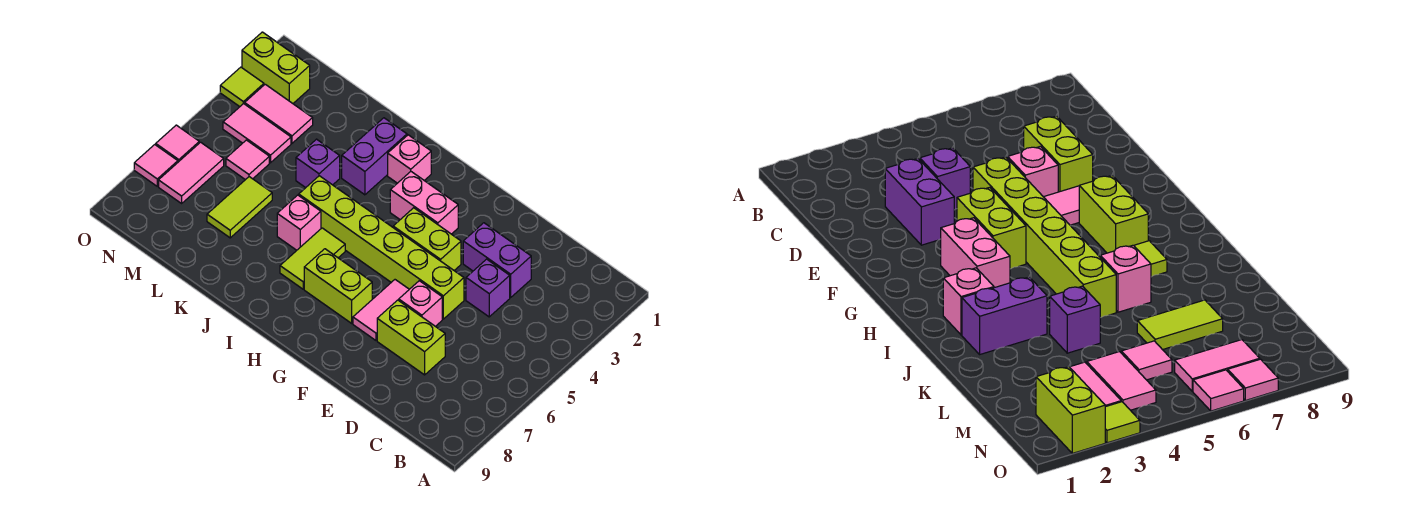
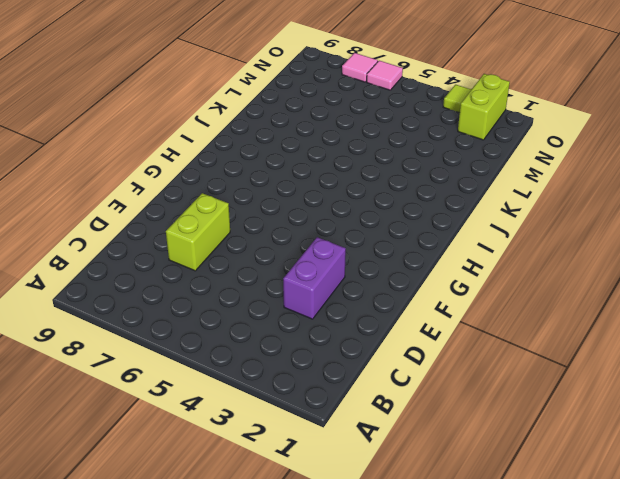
none -> purple brick D4 level 1
none -> lime brick E5:J5 level 1
none -> pink brick E6 level 1

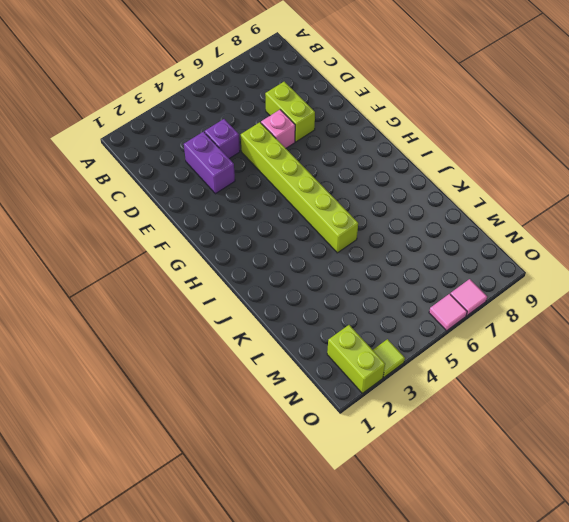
none -> lime brick F4:G4 level 1
none -> pink tile F6:F7 level 1
none -> pink brick G3:H3 level 1

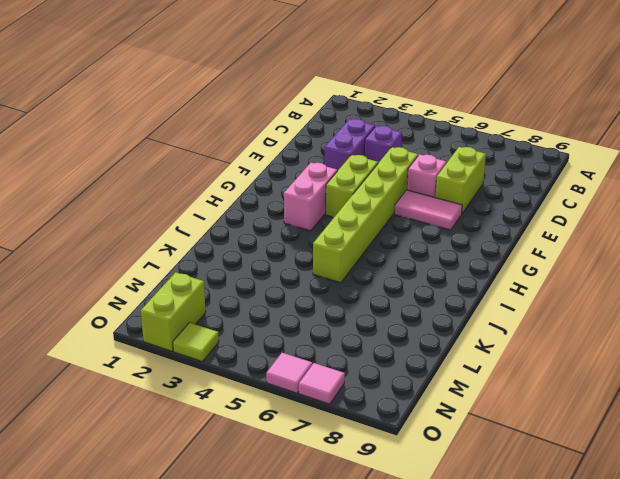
none -> lime brick G7:H7 level 1
none -> pink brick I2 level 1
none -> lime tile I6:I7 level 1

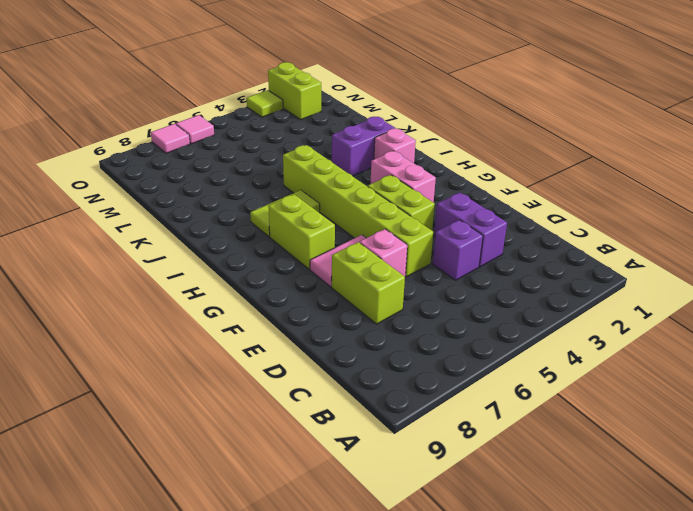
none -> pink brick J6 level 1
none -> purple brick K4 level 1
none -> lime tile L6:L7 level 1

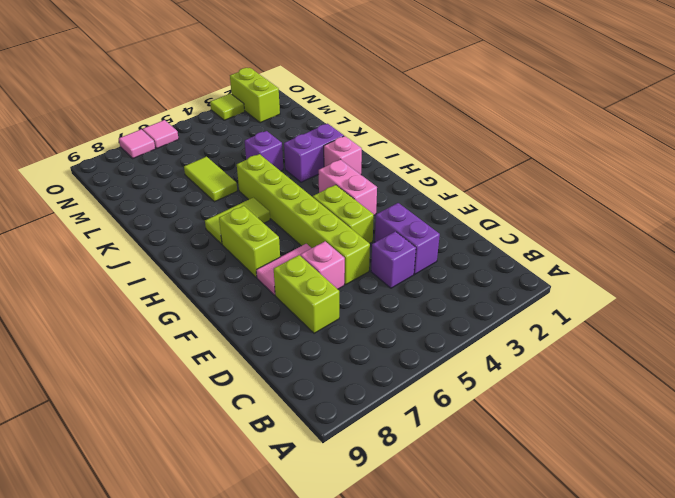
lime tile K6:L6 level 1 -> lime tile L6:L7 level 1
none -> pink brick J6 level 1
none -> pink tile M3:N3 level 1
none -> pink tile M4:N4 level 1

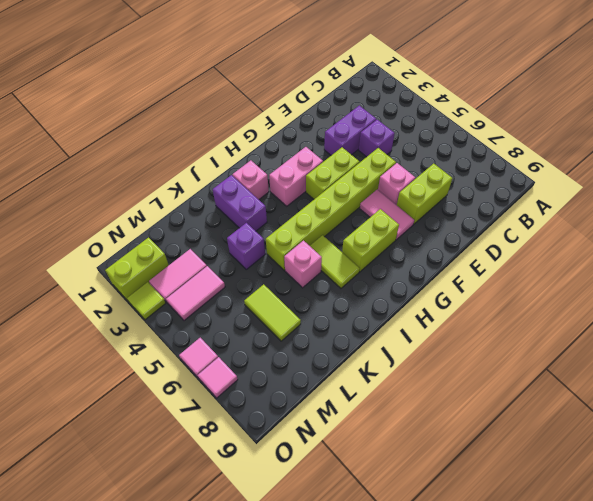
none -> pink tile M5 level 1
none -> pink tile N6:N7 level 1

